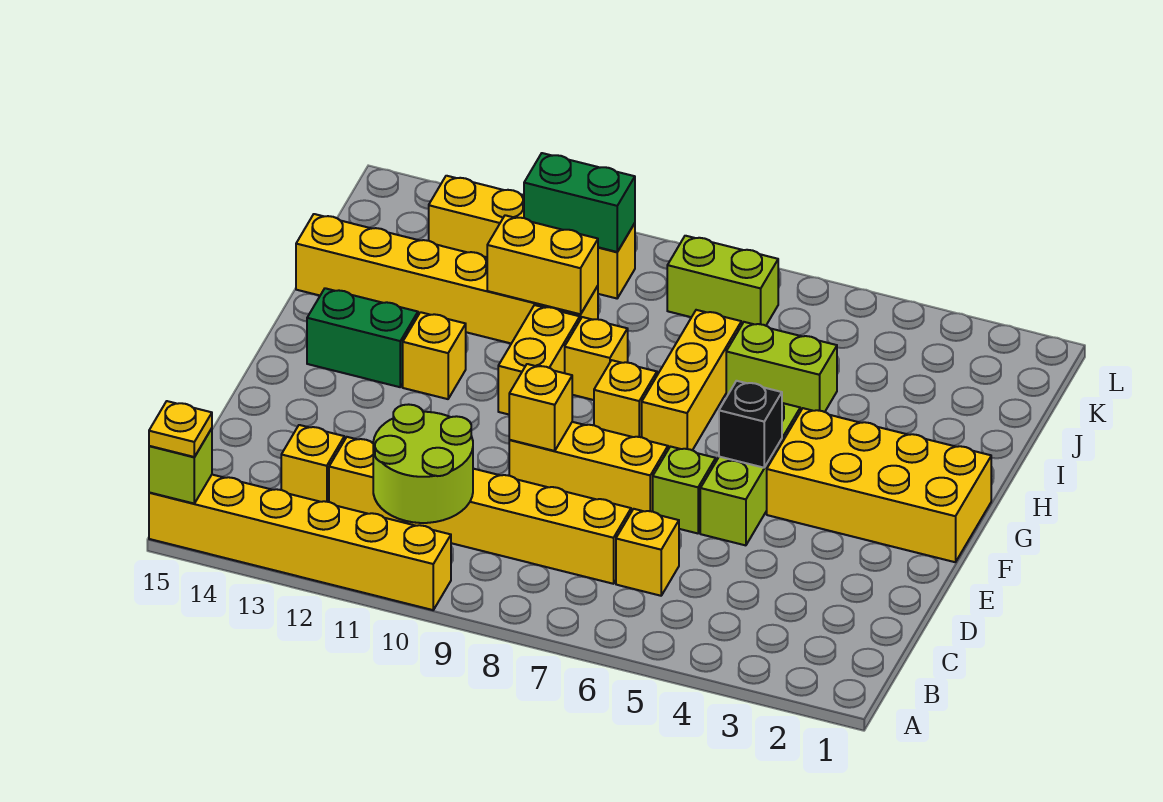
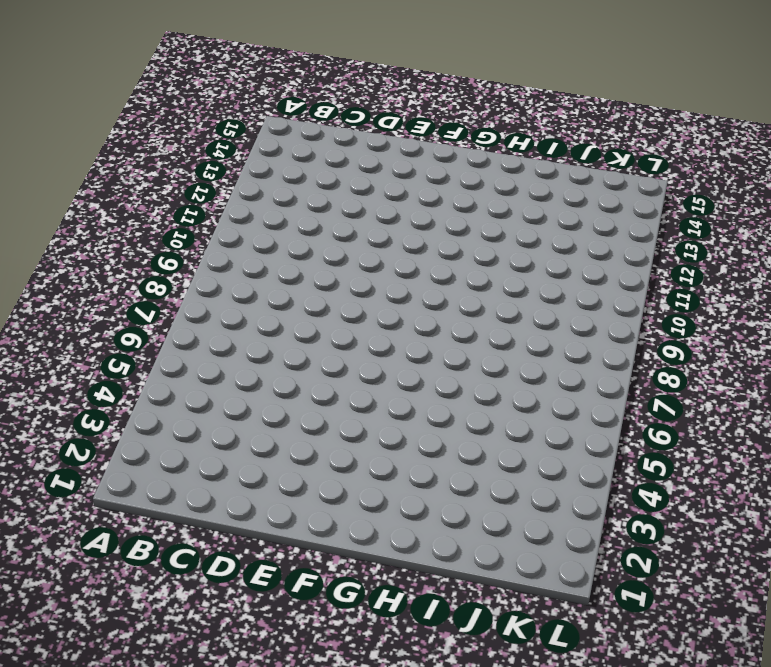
none -> yellow brick A10:A15 level 1
none -> yellow brick C6 level 1
none -> yellow brick C7:C12 level 1

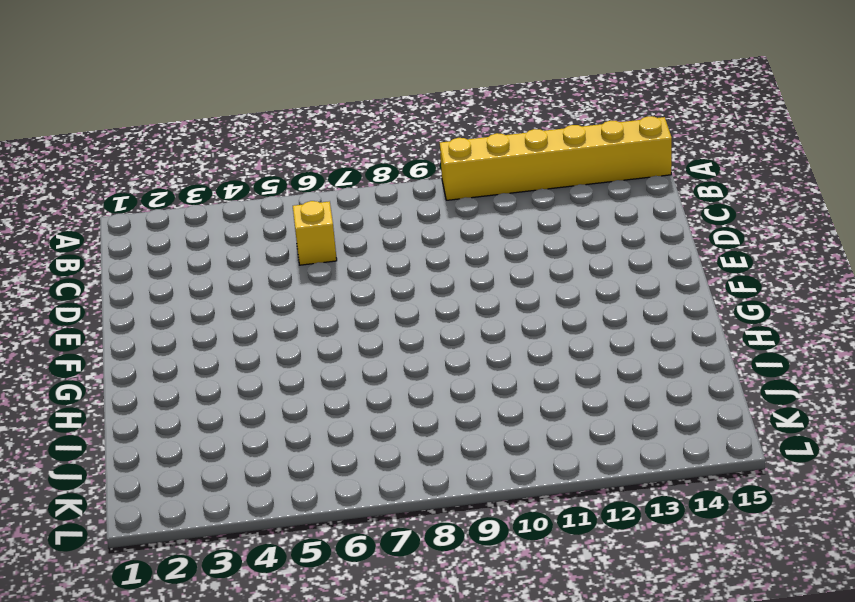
none -> yellow brick C7:C12 level 1
none -> yellow brick C13 level 1
none -> lime brick E5:G5 level 1

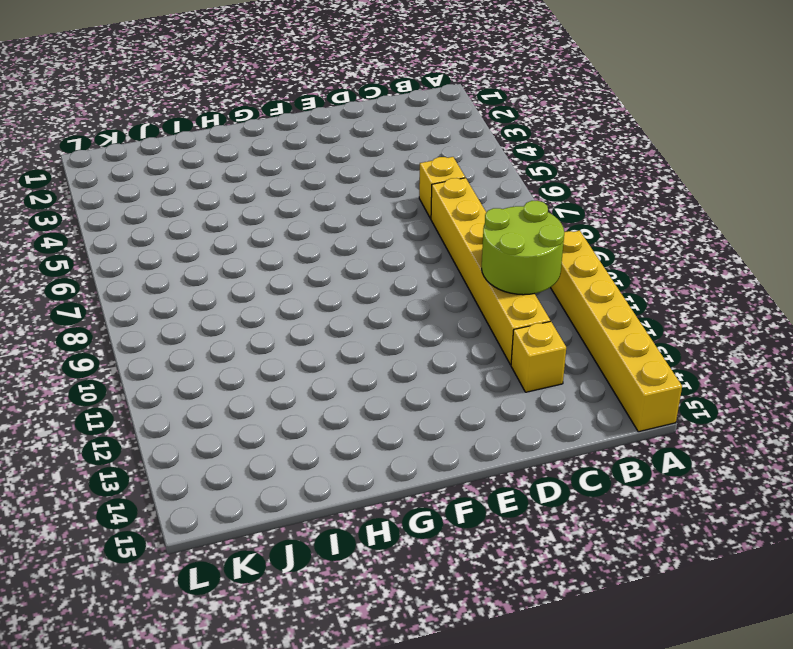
none -> lime brick E5:G5 level 1
none -> lime brick E6 level 1
none -> yellow brick E7:E9 level 1

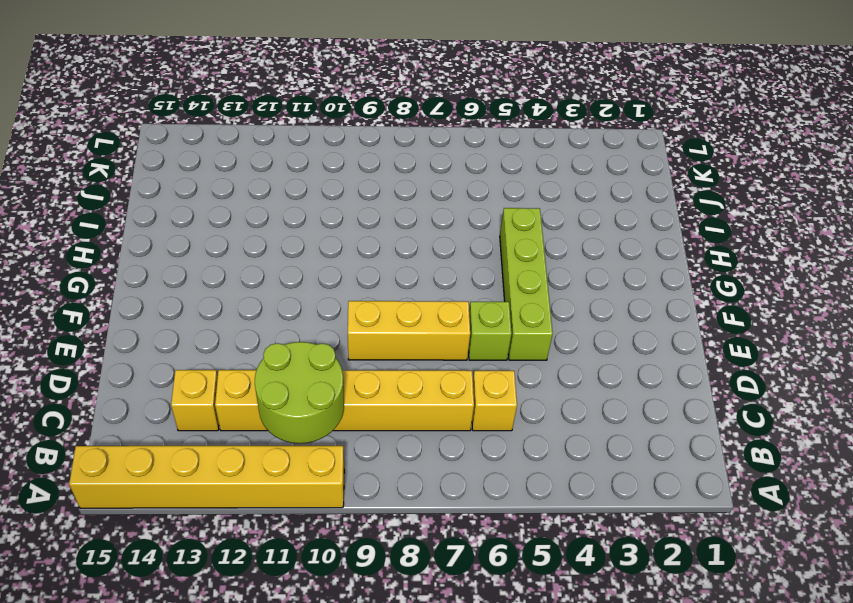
lime brick E5:H5 level 1 -> lime brick E5:G5 level 1
none -> yellow brick F1:G4 level 1
none -> yellow brick G7:I7 level 1
none -> yellow brick G8 level 1

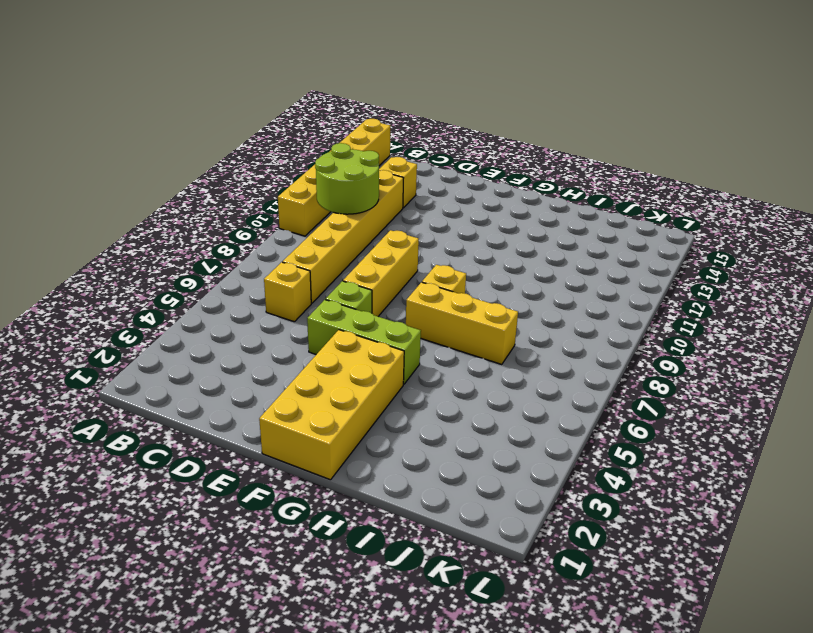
none -> yellow brick G10:H10 level 1
none -> yellow brick G12 level 1
none -> green brick G13:G14 level 1

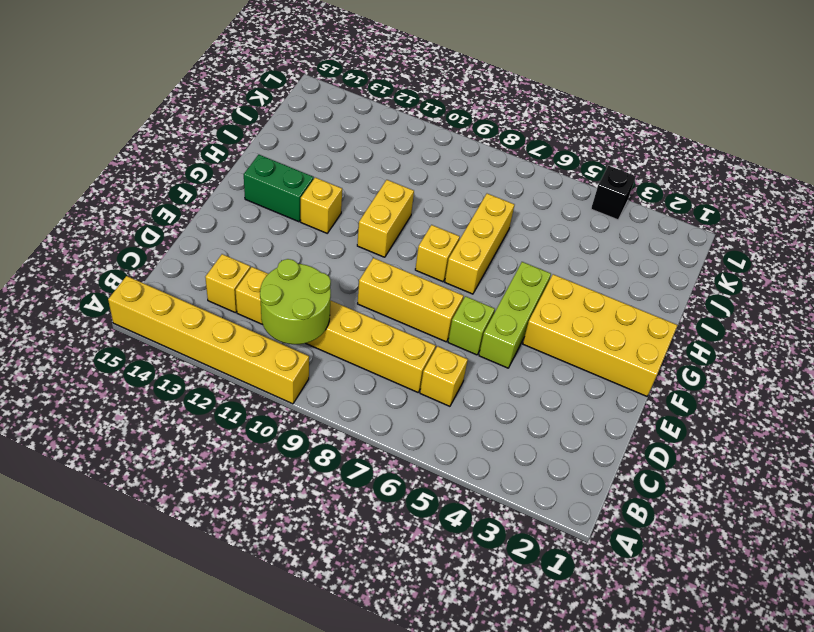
black brick L4 level 1 -> black brick F5 level 2
none -> yellow brick H9 level 1
none -> lime brick I5:I6 level 1
none -> yellow brick I10:I15 level 1

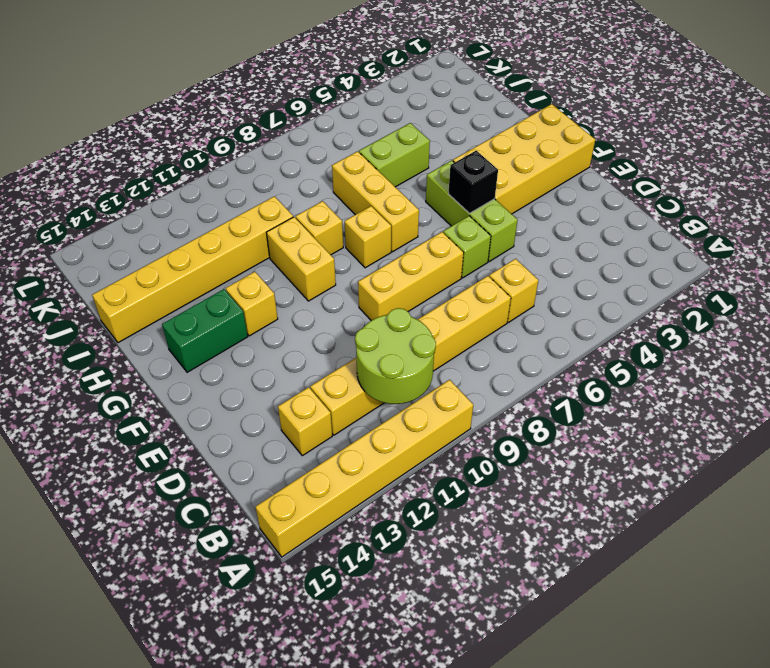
none -> lime brick K7:K8 level 1
none -> yellow brick K10:K13 level 1
none -> lime brick A15 level 2

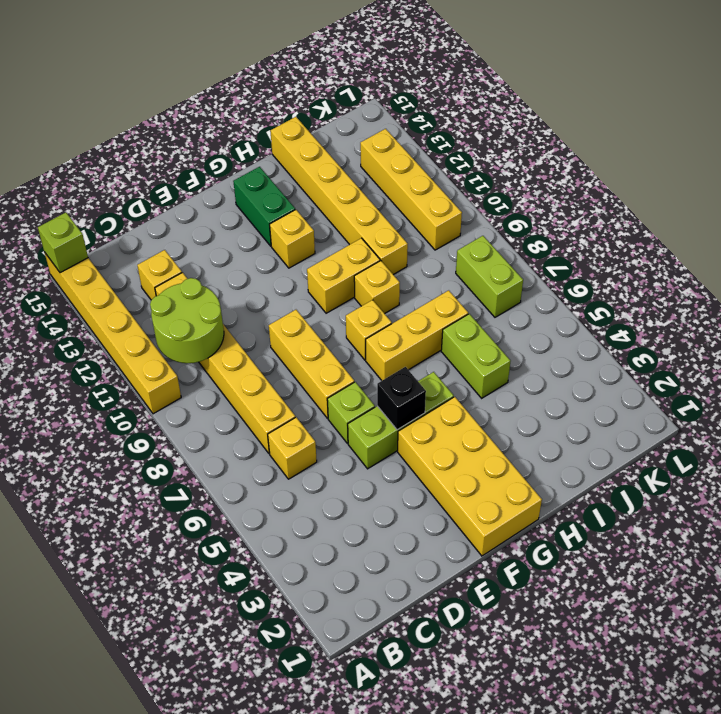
none -> yellow brick E9 level 2
none -> yellow brick I10:I11 level 2
none -> green brick K10:K11 level 2

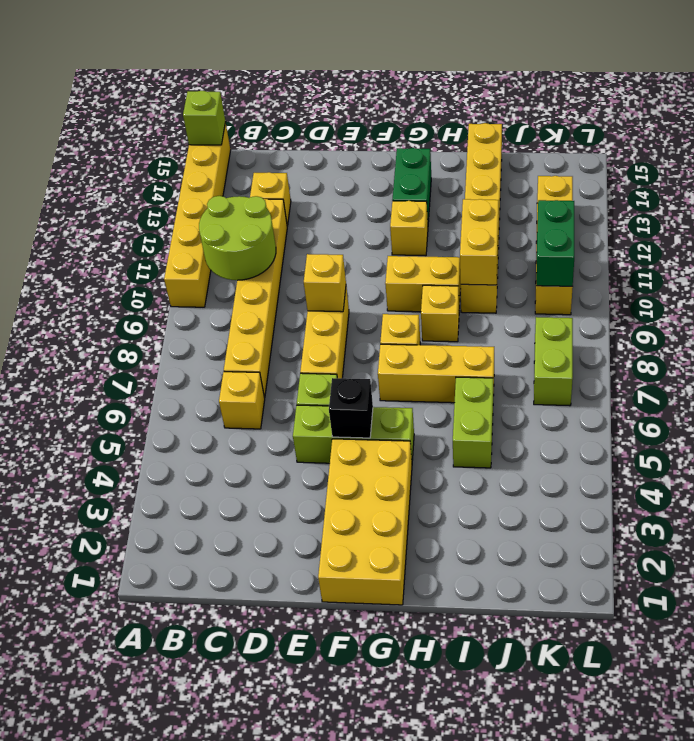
none -> yellow plate A15 level 3

